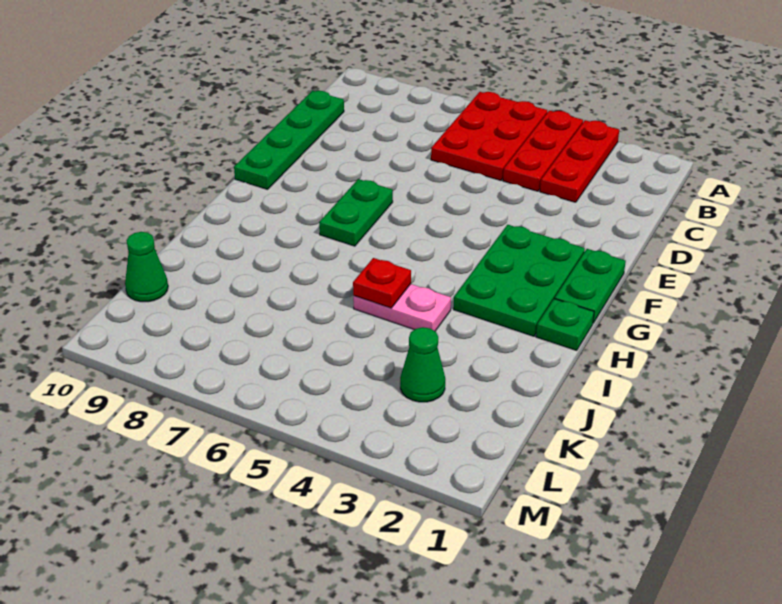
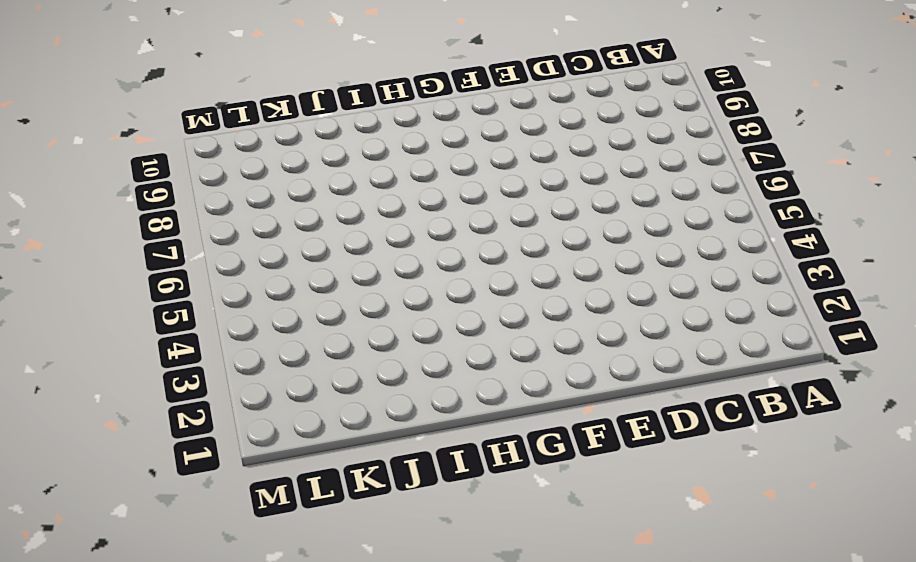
none -> red plate A3:C3 level 1
none -> red plate A4:C4 level 1
none -> red plate A5:C6 level 1

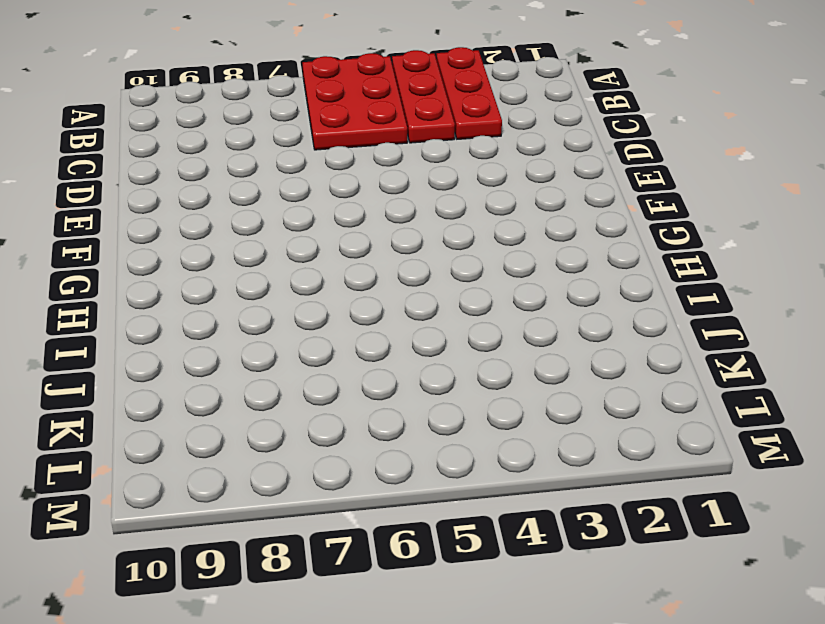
none -> green plate C10:F10 level 1
none -> green plate F1:G1 level 1
none -> green plate F2:H3 level 1

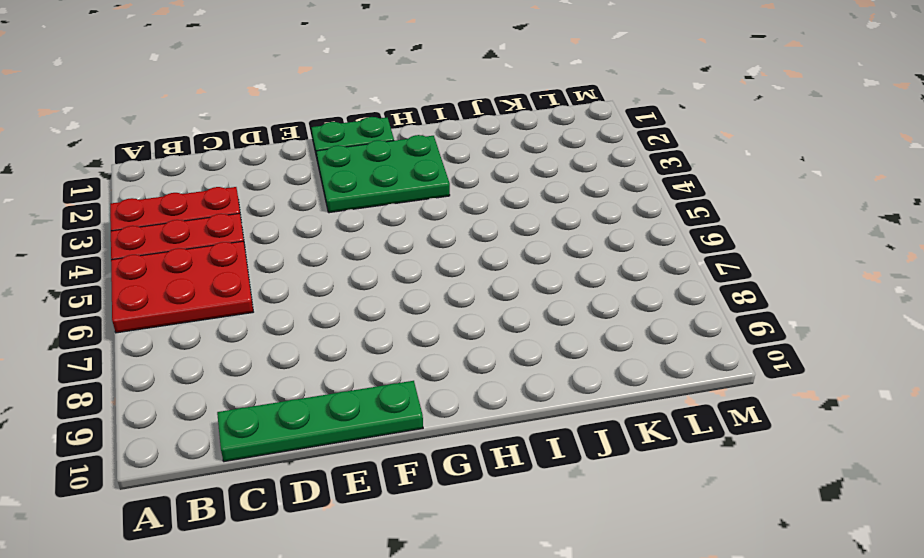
none -> green plate F7:G7 level 1
none -> green plate H1 level 1
none -> pink plate I4:I5 level 1

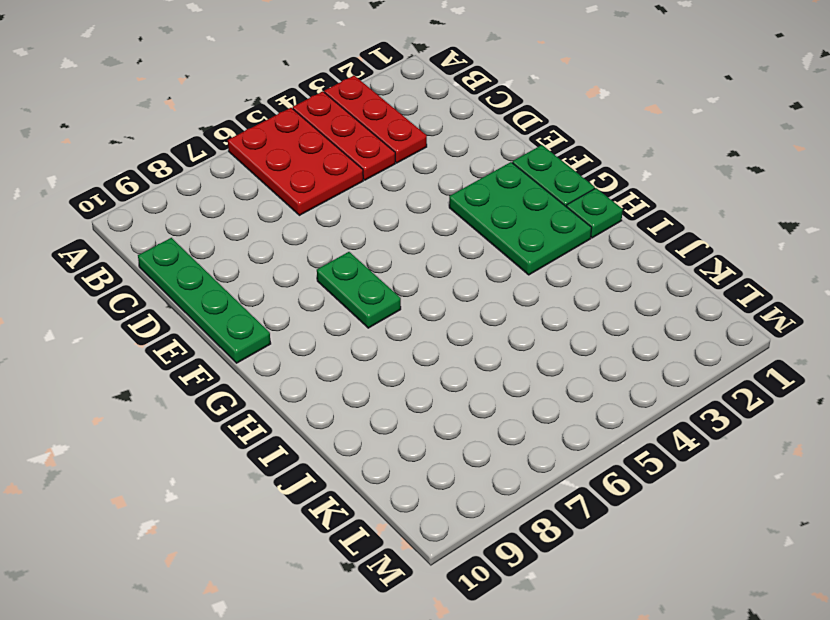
none -> pink plate I4:I5 level 1
none -> green cone K3 level 1
none -> green cone K10 level 1

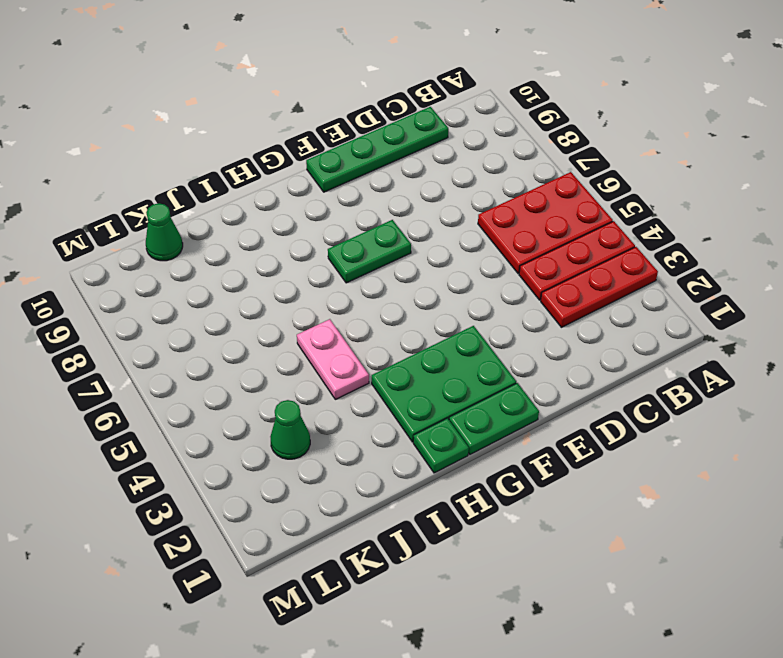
none -> red plate I5 level 2

